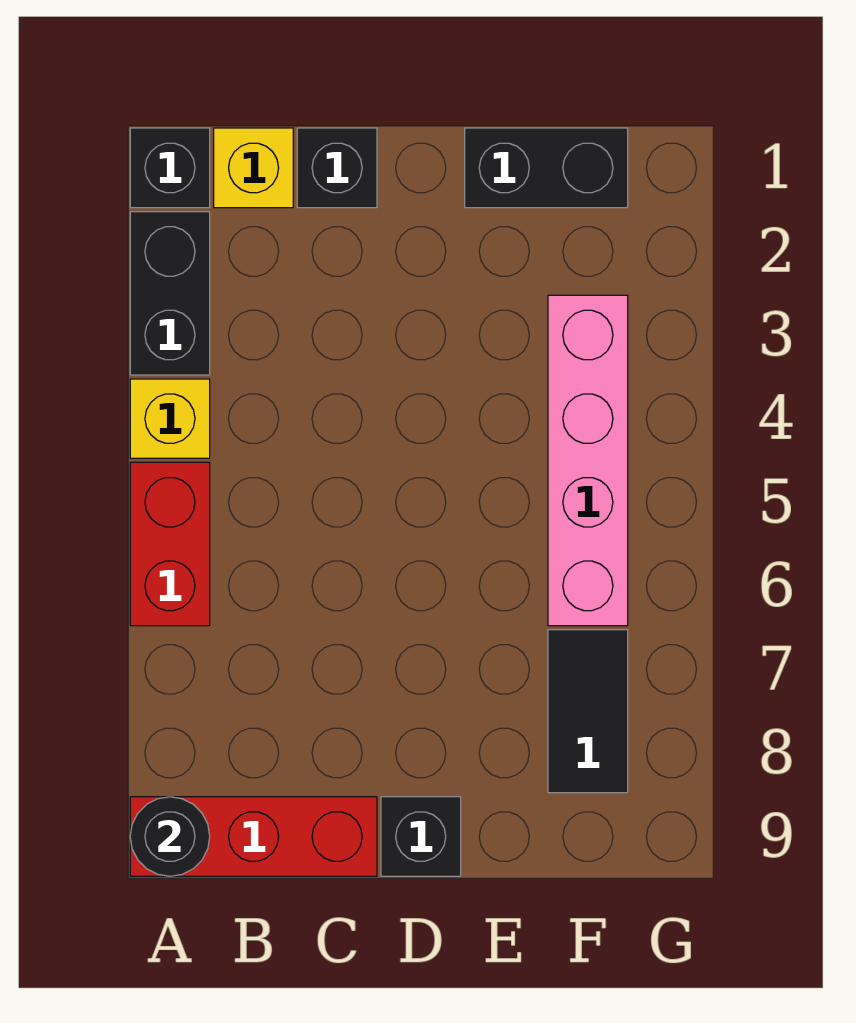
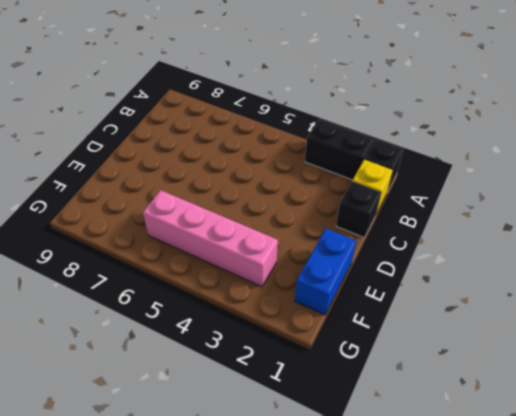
blue brick E1:F1 level 1 -> black brick E1:F1 level 1
none -> yellow brick A4 level 1
none -> red brick A5:A6 level 1
none -> red brick A9:C9 level 1

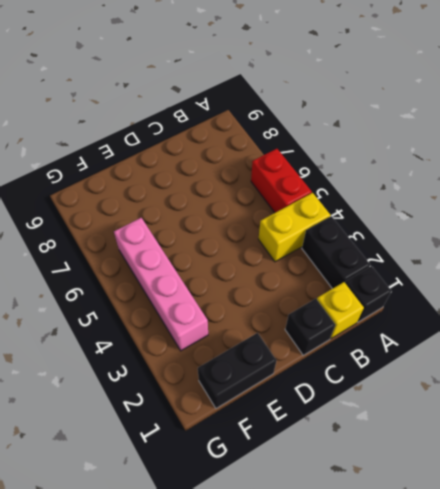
yellow brick A4:B4 level 1 -> yellow brick A4 level 1
none -> red brick A9:C9 level 1
none -> black brick D9 level 1
none -> black tile F7:F8 level 1

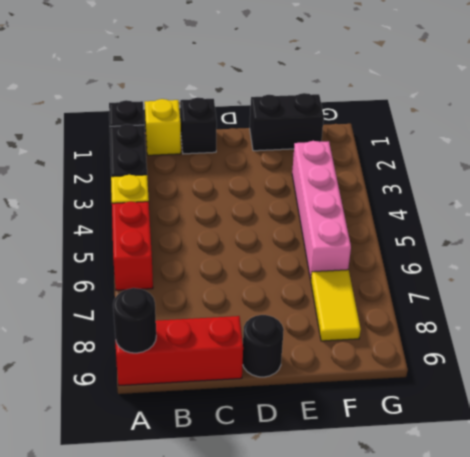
black round brick D9 level 1 -> black brick D9 level 1
yellow tile F7:F8 level 1 -> black tile F7:F8 level 1

